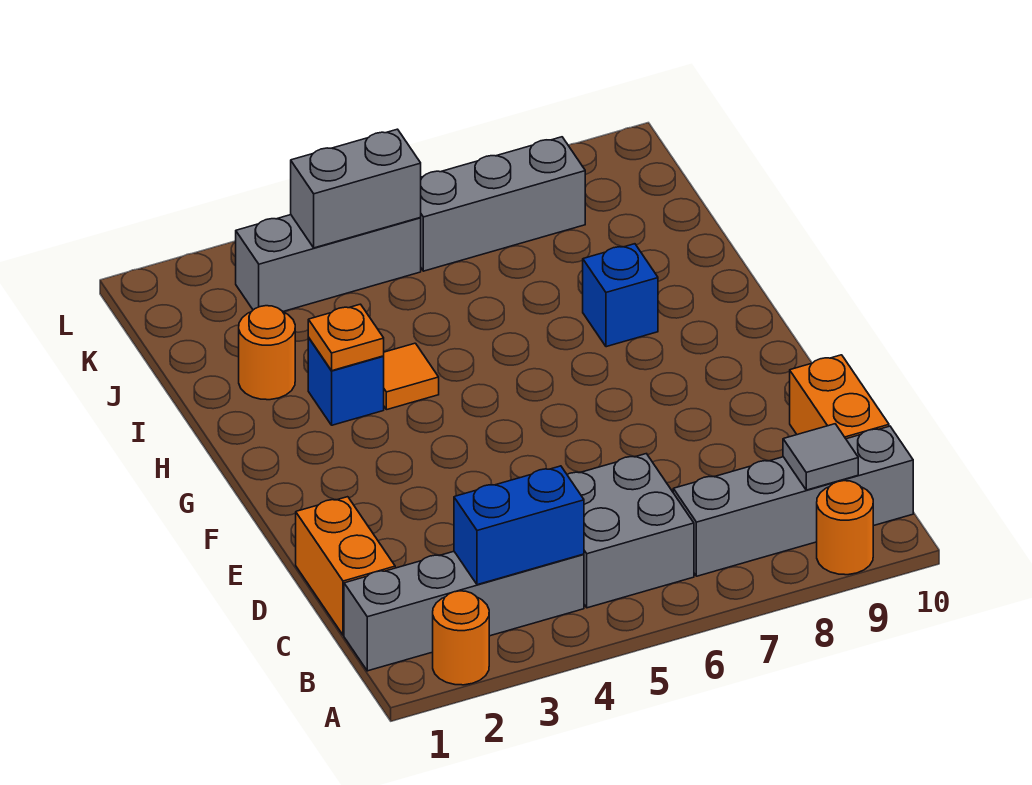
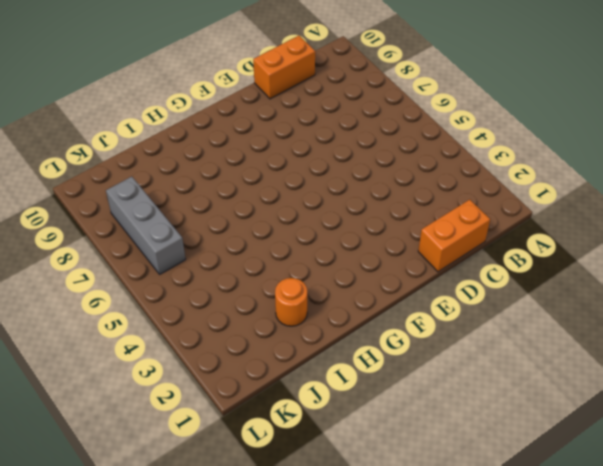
none -> orange round brick A2 level 1
none -> orange round brick A9 level 1
none -> grey brick B1:B4 level 1

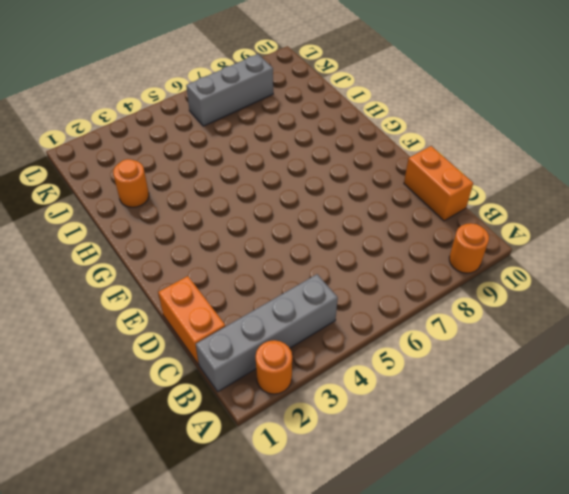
none -> grey brick B5:C6 level 1
none -> grey brick B7:B10 level 1
none -> blue brick H3 level 1

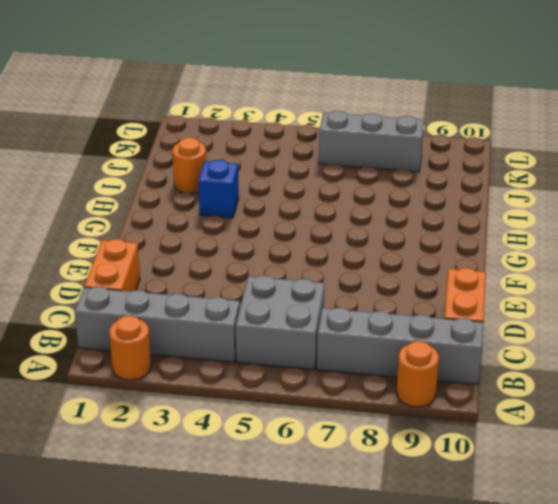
none -> orange tile H4 level 1
none -> blue brick H8 level 1
none -> grey brick K3:K5 level 1

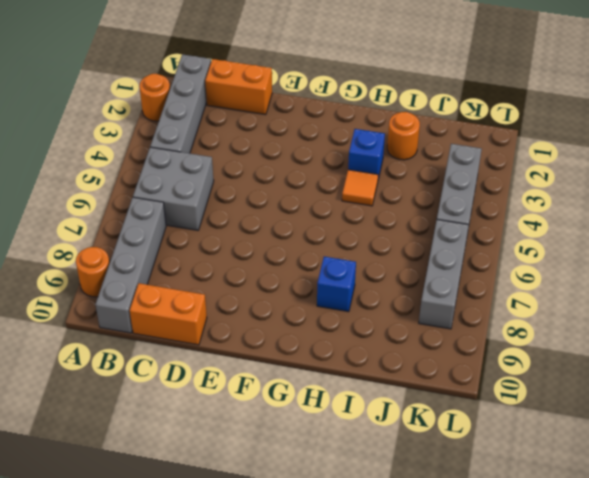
none -> blue brick B3:B4 level 2
none -> grey tile B9 level 2
none -> orange plate H3 level 2

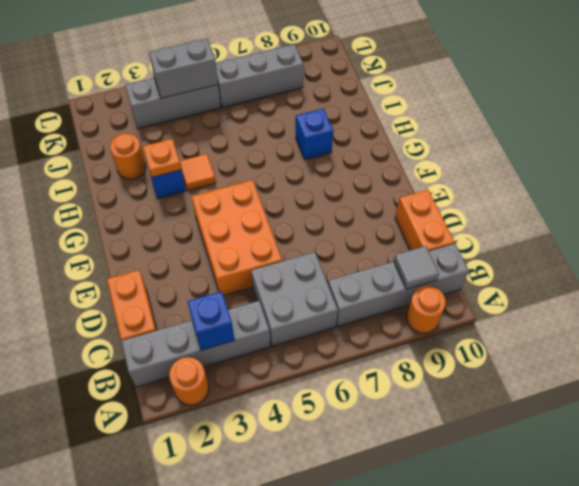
blue brick B3 level 2 -> blue brick B3:B4 level 2
orange brick D4:F5 level 1 -> none

